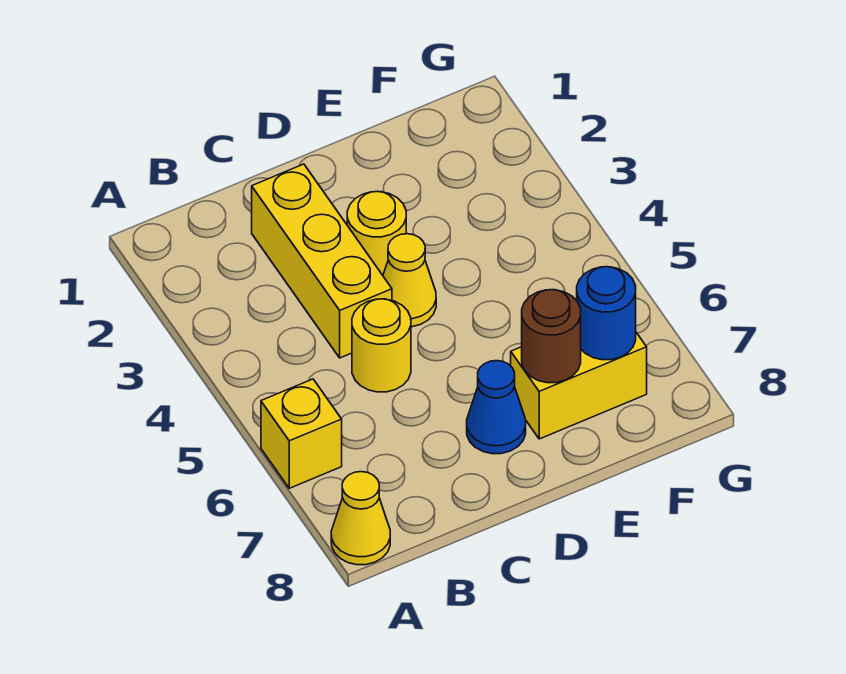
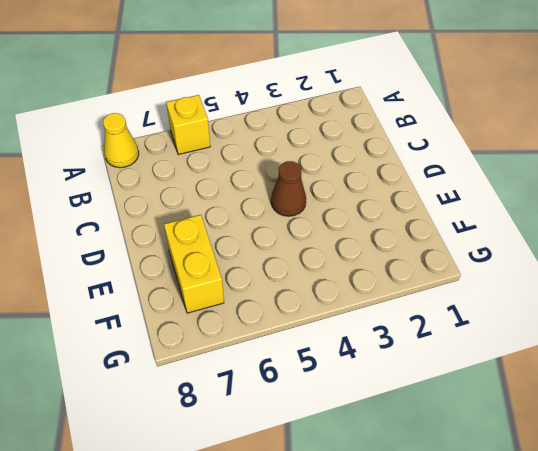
brown cone D4 level 1 -> yellow cone D4 level 1
none -> yellow brick C2:C4 level 1
none -> yellow round brick C5 level 1

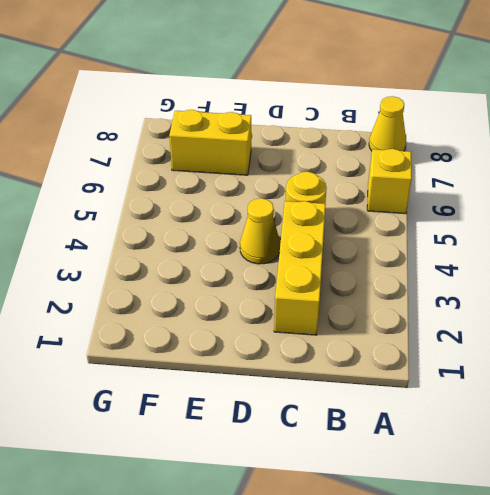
none -> yellow round brick D3 level 1
none -> blue cone D7 level 1

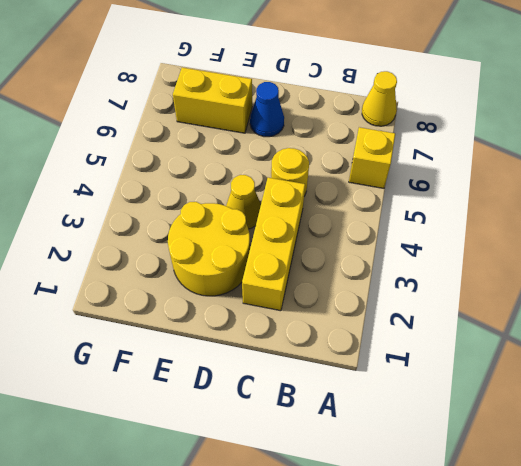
yellow round brick D2:E3 level 1 -> yellow round brick D3 level 1
none -> brown round brick E7 level 2
none -> blue round brick F7 level 2

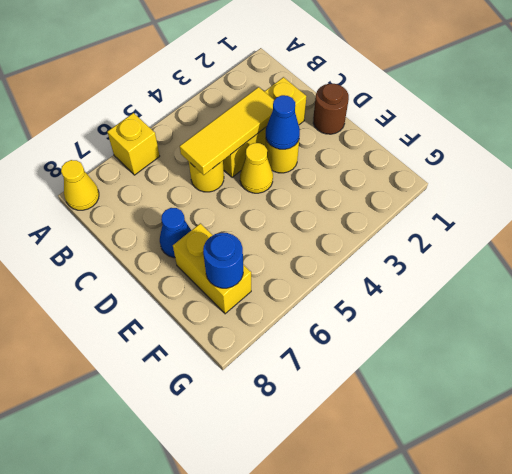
yellow tile C3:C5 level 2 -> none
brown round brick D1 level 1 -> brown round brick E7 level 2
blue cone D3 level 2 -> none

